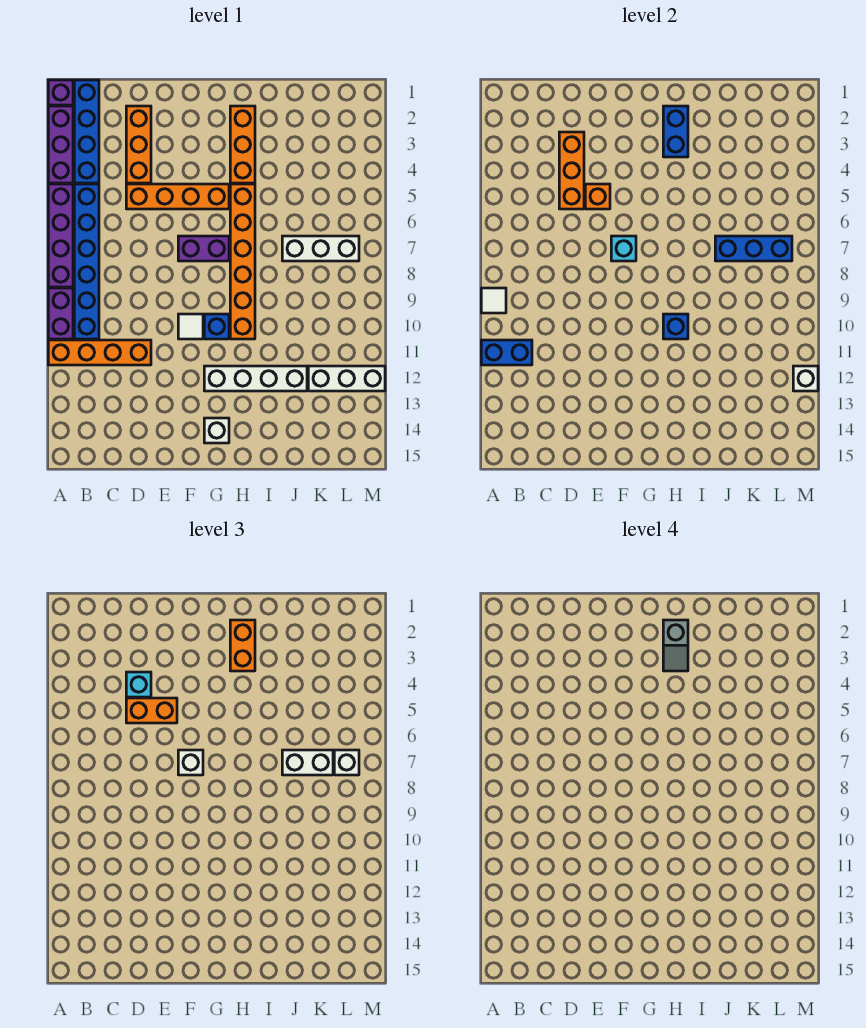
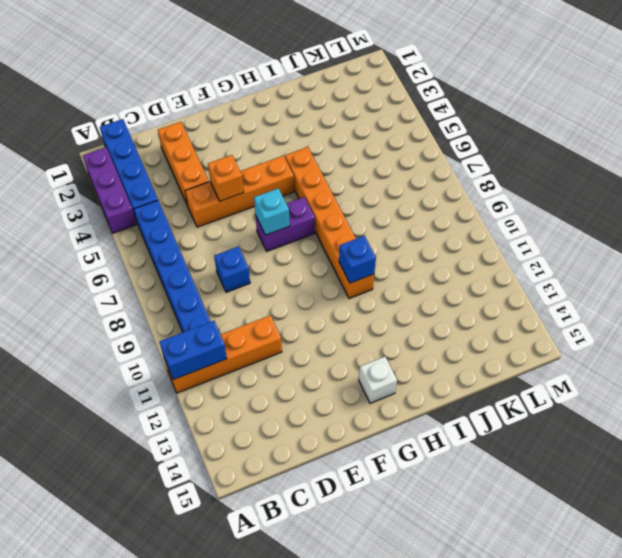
blue brick D8 level 1 -> blue brick G10 level 1
none -> purple brick A1 level 1
none -> purple brick A5:A8 level 1
none -> purple brick A9:A10 level 1
none -> white tile F10 level 1

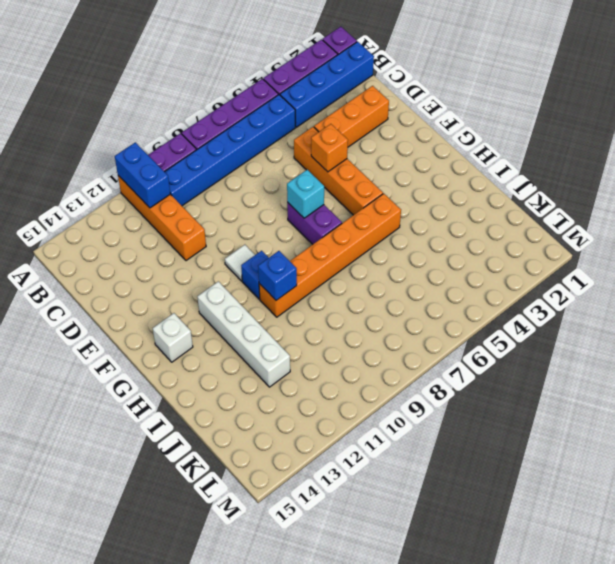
none -> orange brick H2:H4 level 1
none -> white brick J7:L7 level 1
none -> white brick K12:M12 level 1
none -> white tile A9 level 2

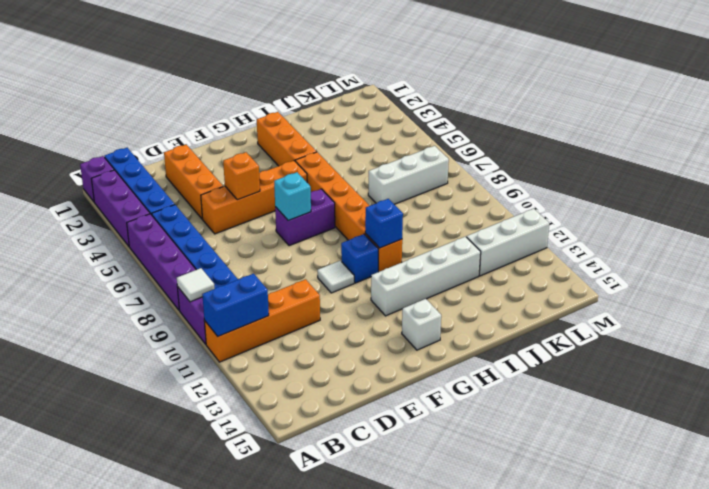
none -> orange brick D3:D5 level 2
none -> blue brick H2:H3 level 2
none -> blue brick J7:L7 level 2
none -> white brick M12 level 2

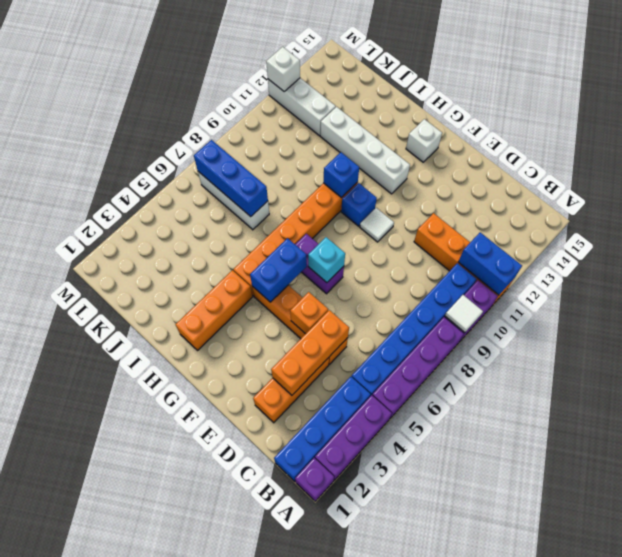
blue brick G5:G6 level 2 -> blue brick H2:H3 level 2
none -> cyan brick D4 level 3
none -> orange brick D5:E5 level 3
none -> white brick F7 level 3
none -> orange brick H2:H3 level 3

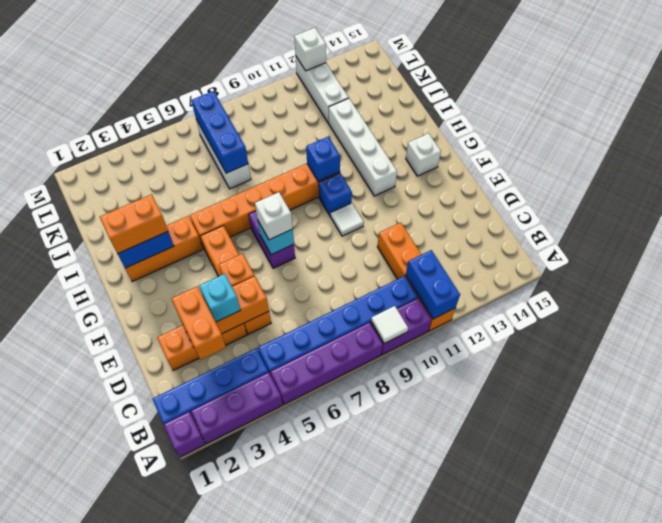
orange brick C3:D3 level 3 -> orange brick D5:E5 level 3
none -> white brick J7:K7 level 3
none -> white brick L7 level 3
none -> grey slope H2:H3 level 4 top 2

